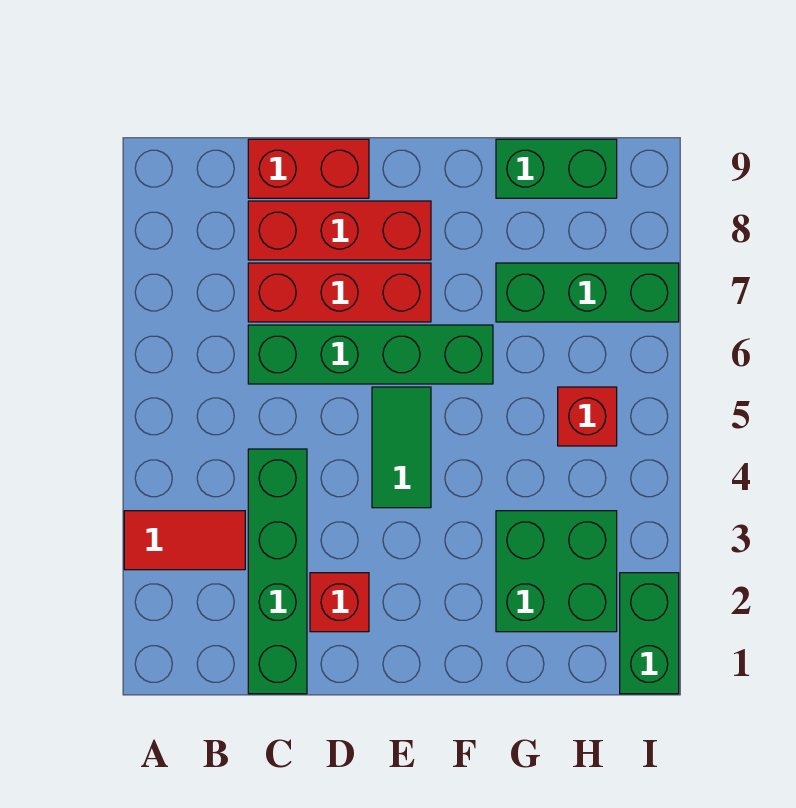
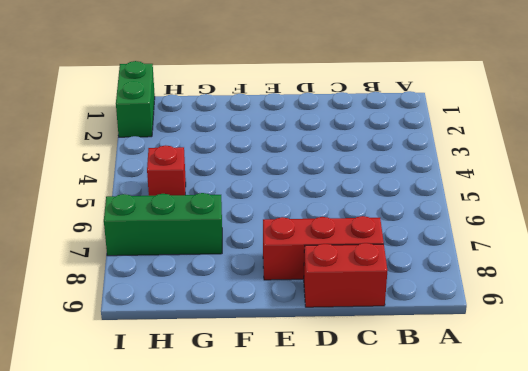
none -> red tile A3:B3 level 1
none -> green brick C1:C4 level 1
none -> green brick C6:F6 level 1

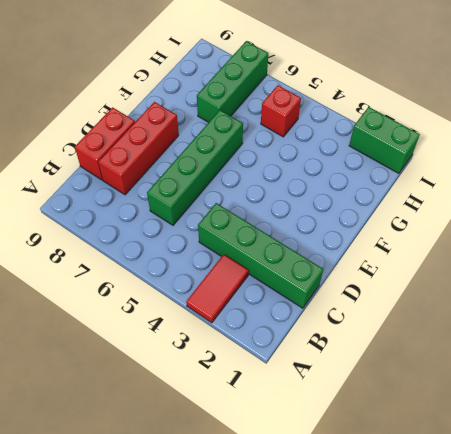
none -> red brick C7:E7 level 1
none -> red brick D2 level 1
none -> green tile E4:E5 level 1

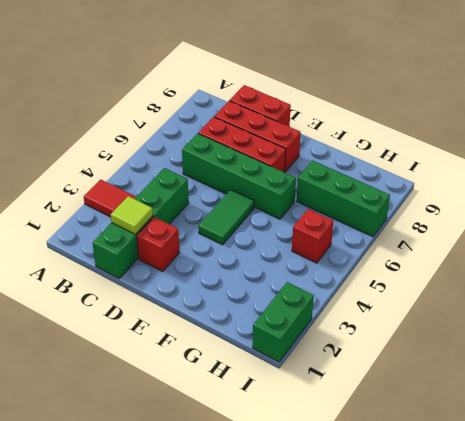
lime tile C2 level 2 -> none
none -> green brick G2:H3 level 1
none -> green brick G9:H9 level 1

